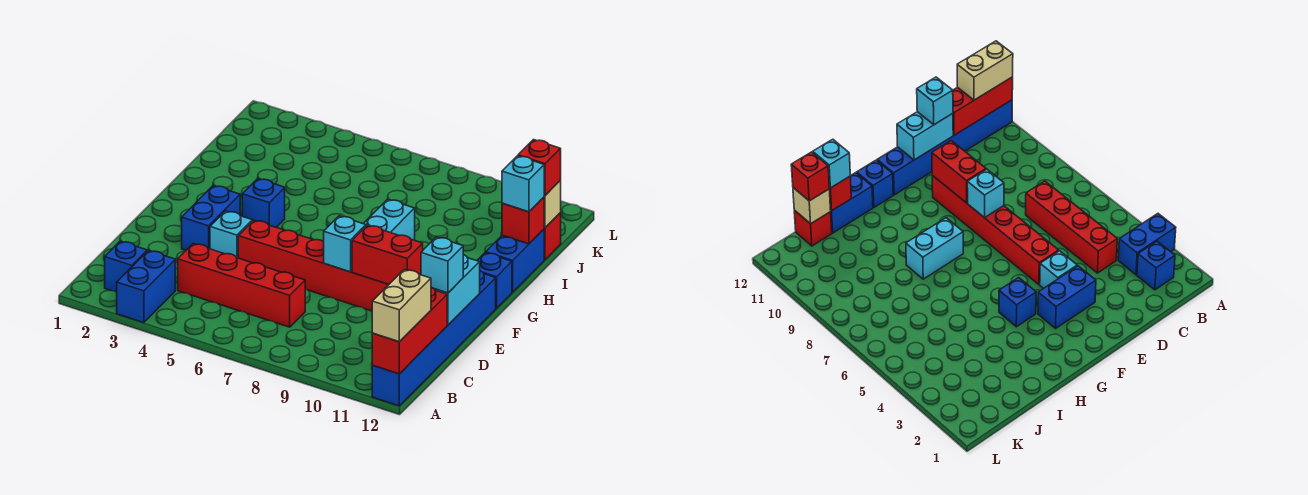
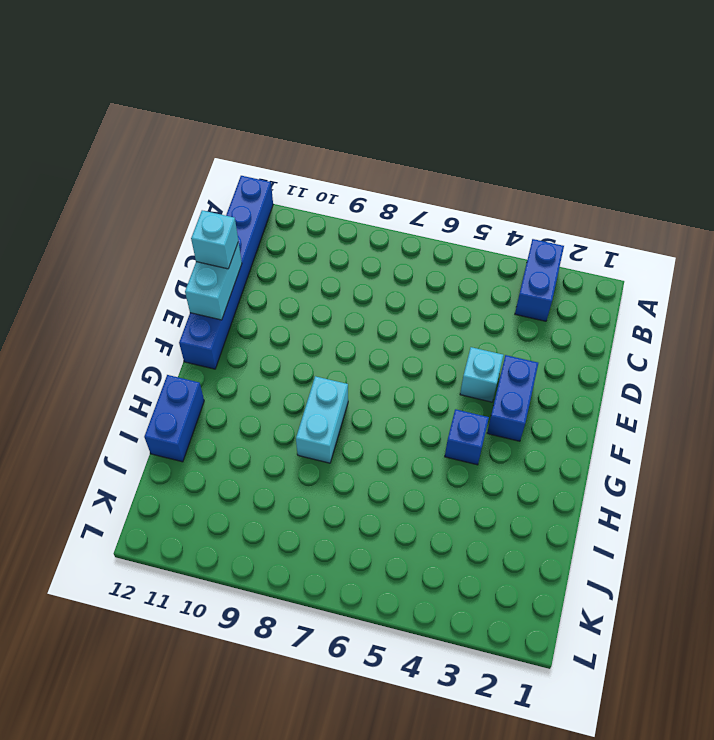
none -> blue brick B2 level 1
none -> red brick C4:C7 level 1
none -> red brick E5:E10 level 1

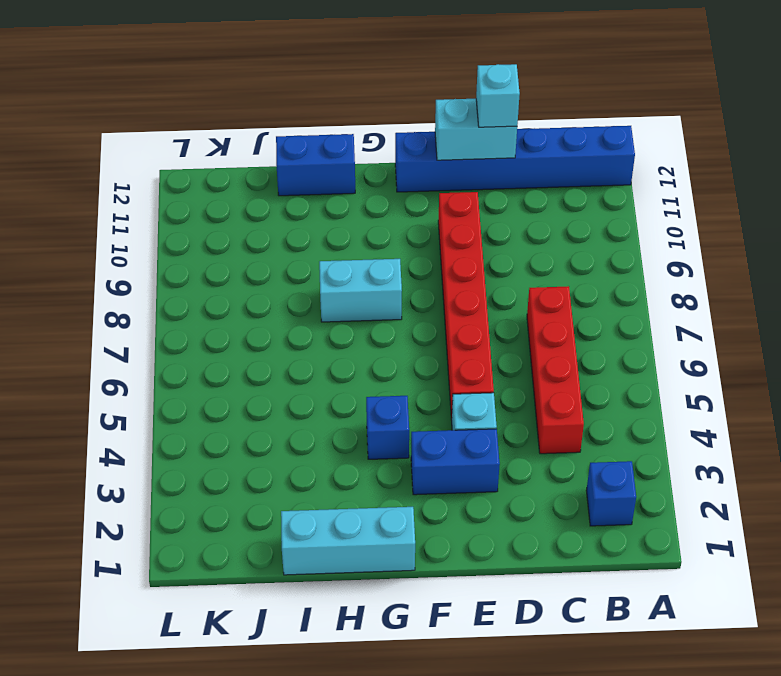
cyan brick G1:I1 level 1 -> none
none -> blue brick A3:B3 level 1
none -> blue brick G12 level 1
none -> red brick J12 level 1

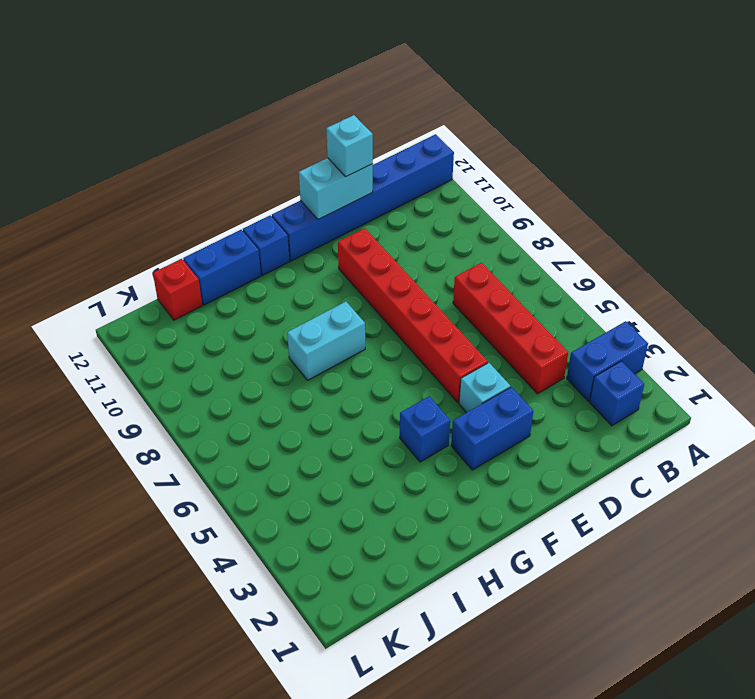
none -> red brick A12:C12 level 2
none -> cyan brick E8 level 2
none -> red brick E9:E10 level 2

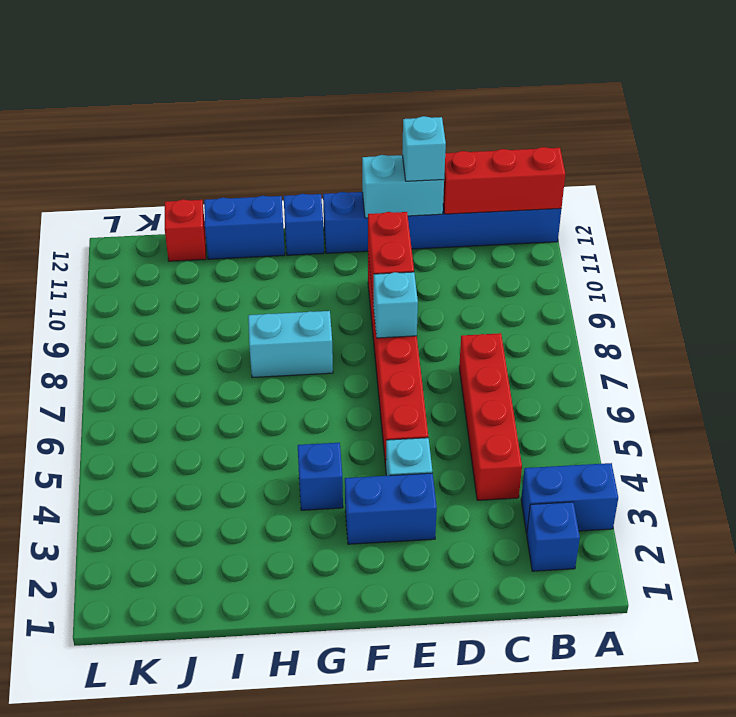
none -> red brick I12 level 2
none -> tan brick J12 level 2
none -> tan brick A12:B12 level 3

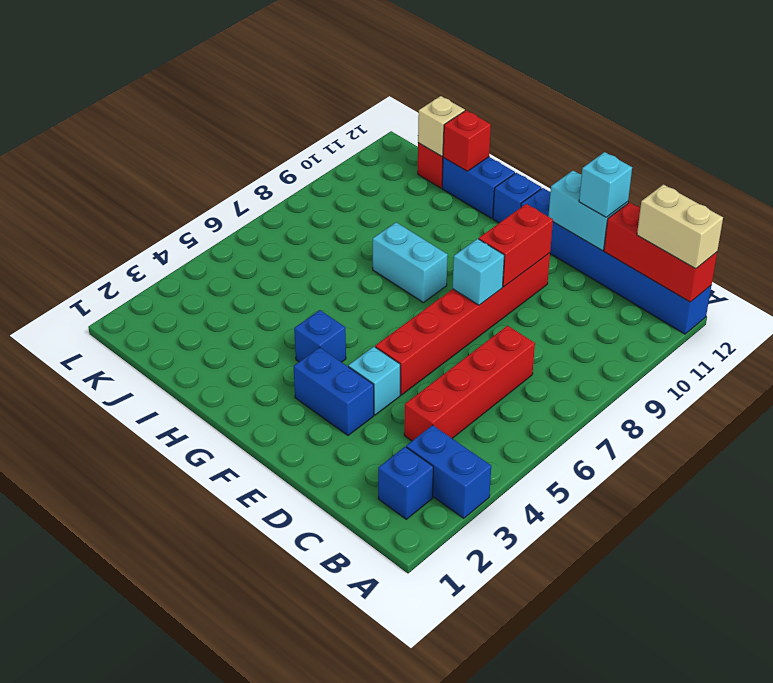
none -> cyan brick I12 level 3
none -> red brick J12 level 3

